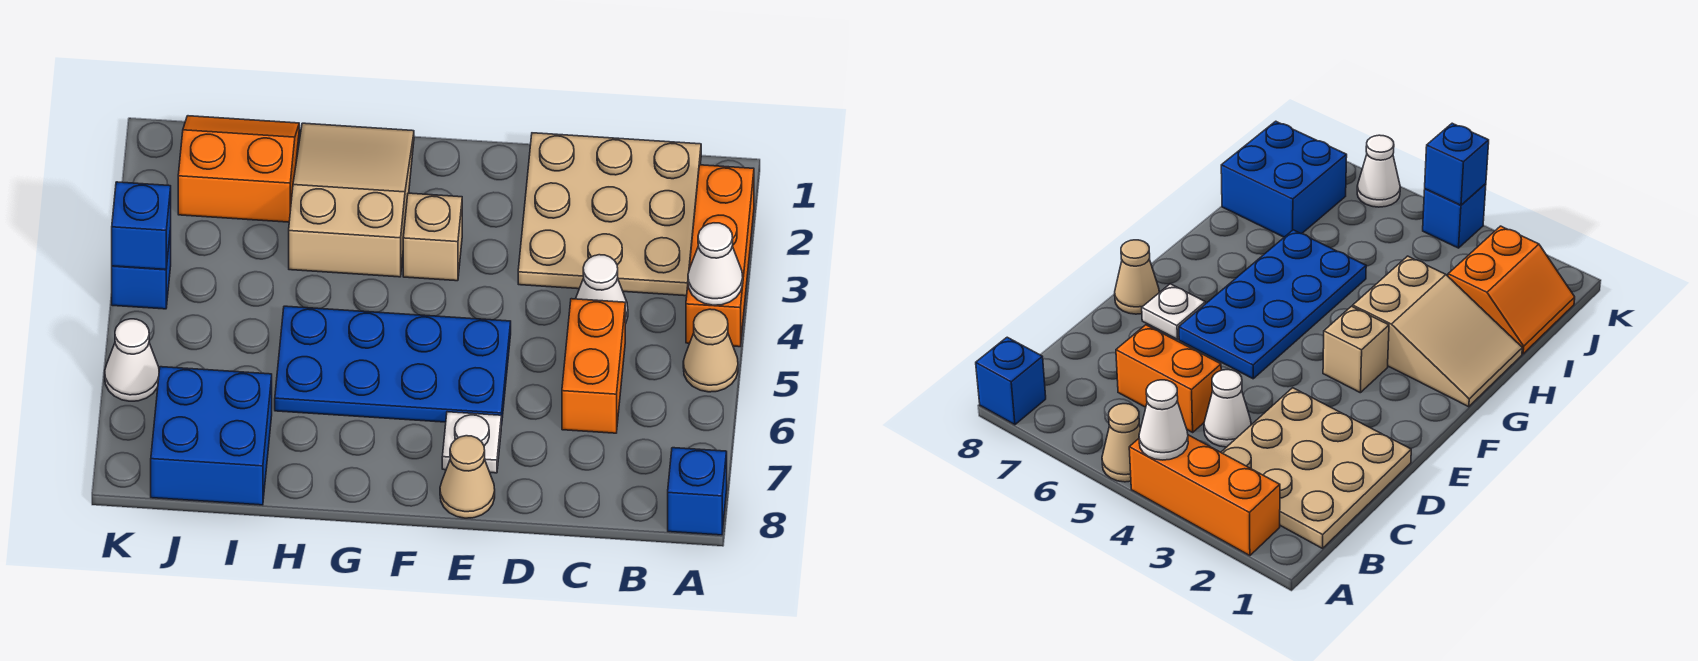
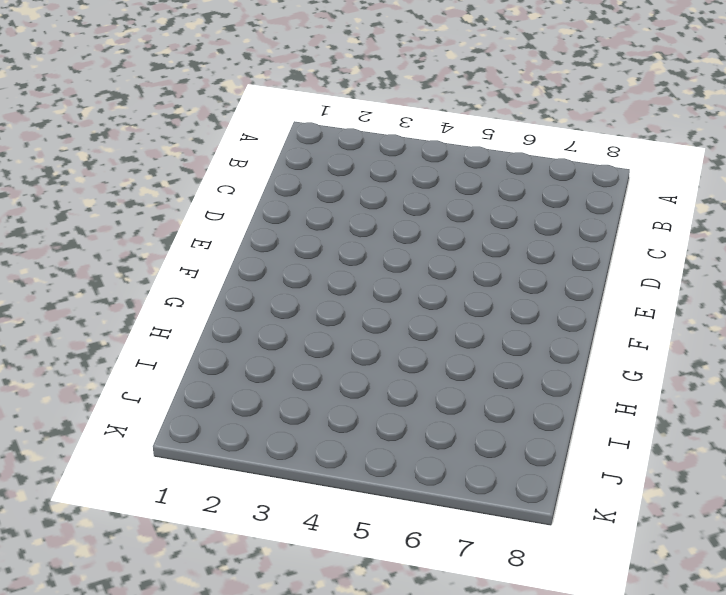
none -> orange brick A2:A4 level 1
none -> tan cone A5 level 1
none -> blue brick A8 level 1

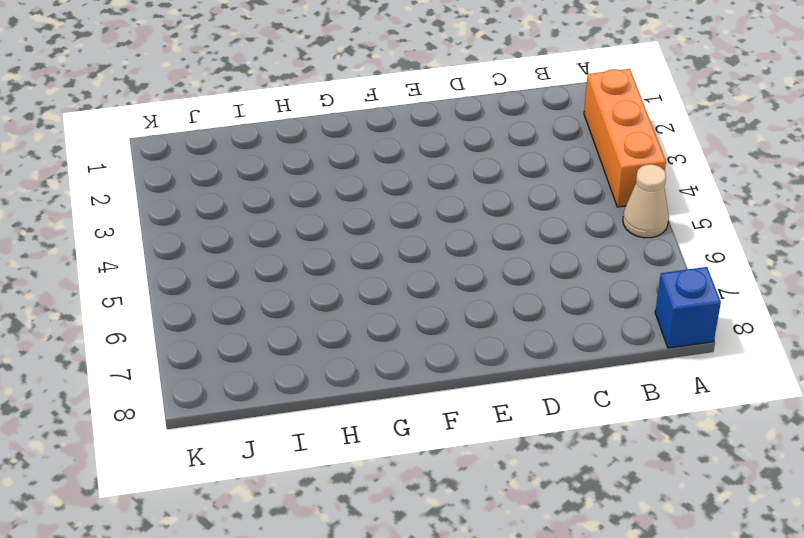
none -> tan plate B1:D3 level 1
none -> white cone C4 level 1
none -> orange brick C5:C6 level 1

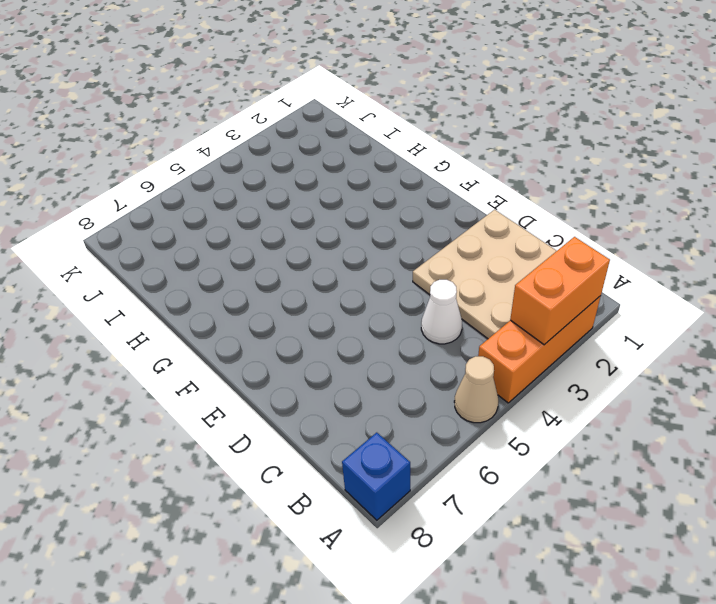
orange brick A2:A3 level 2 -> orange brick C5:C6 level 1
none -> blue plate E5:H6 level 1
none -> white plate E7 level 1
none -> tan cone E8 level 1

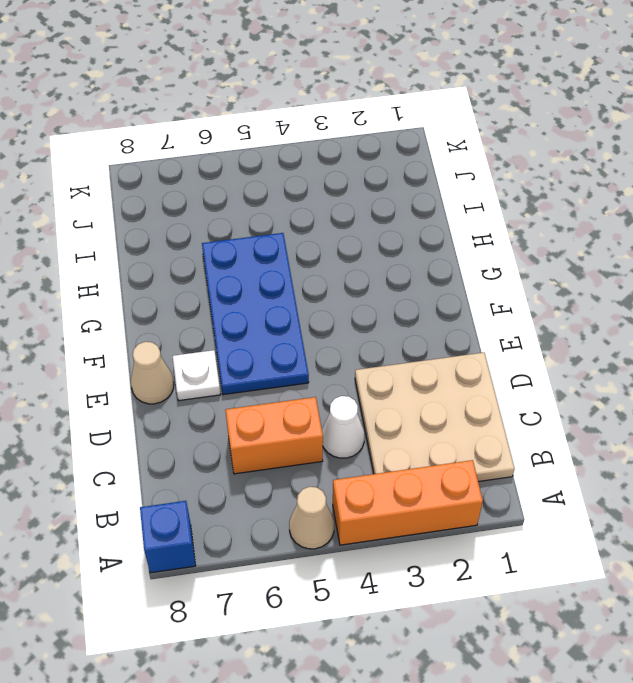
none -> tan brick F3 level 1
none -> tan slope G1:H3 level 1 top 3
none -> orange slope I1:J2 level 1 top 2

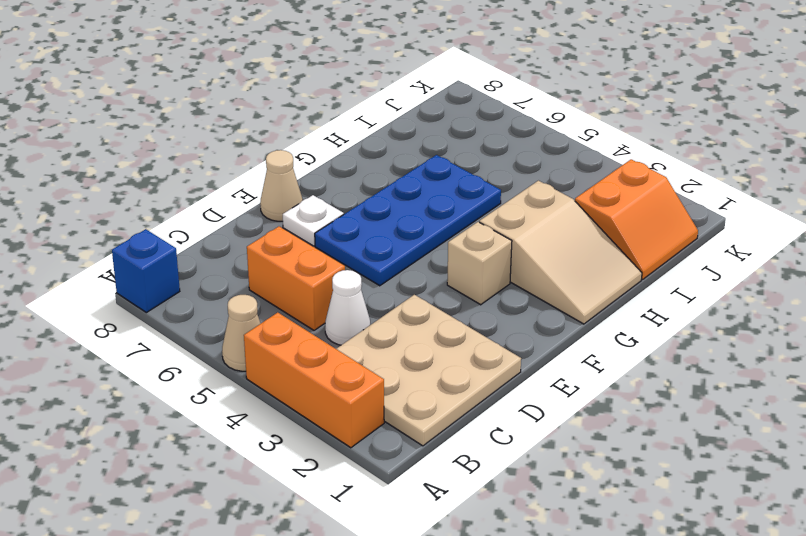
none -> blue brick I7:J8 level 1
none -> blue brick K4 level 1
none -> white cone K6 level 1

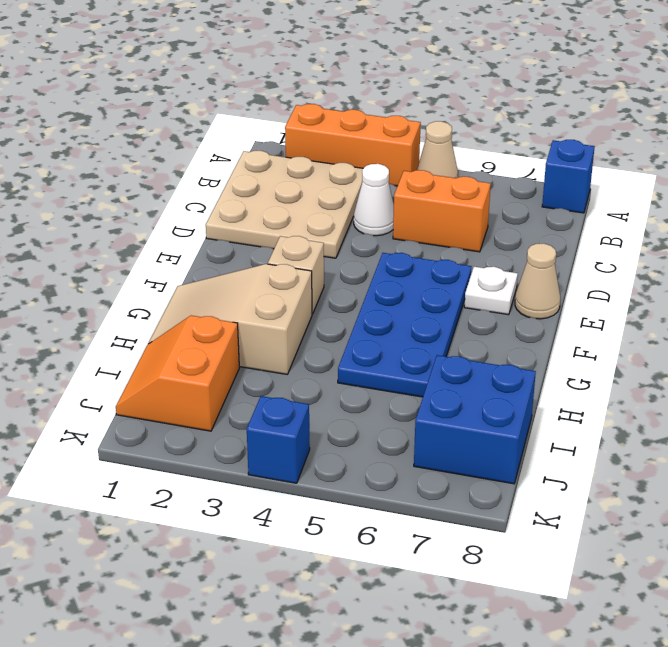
none -> white cone K6 level 1
none -> white cone A4 level 2
none -> blue brick K4 level 2

